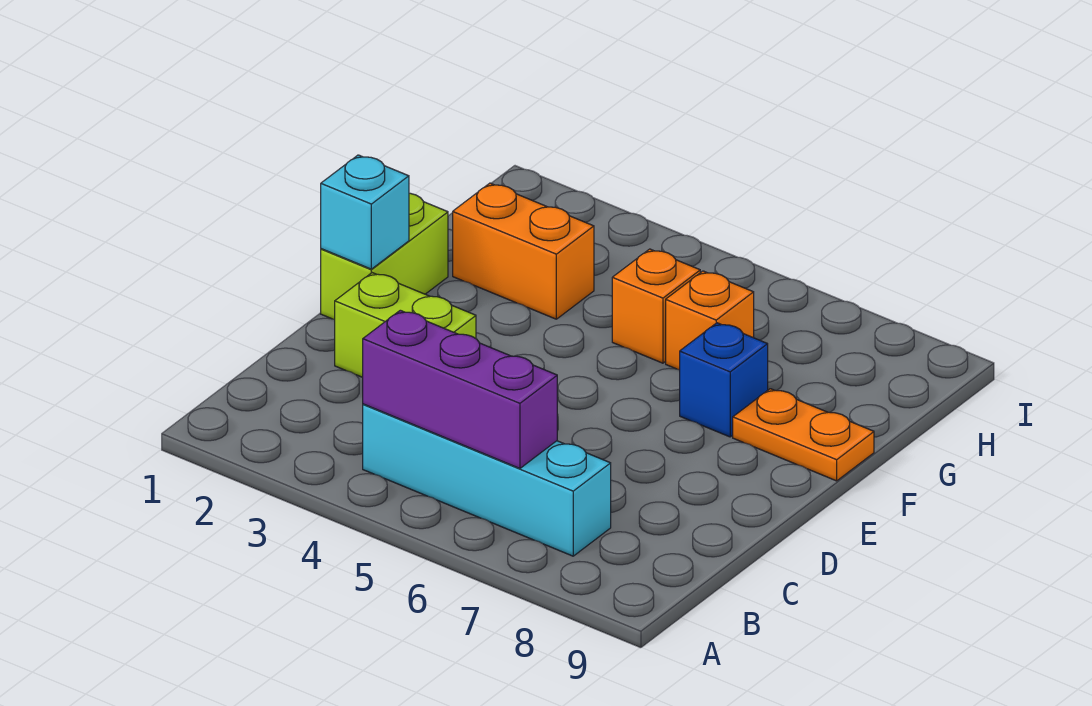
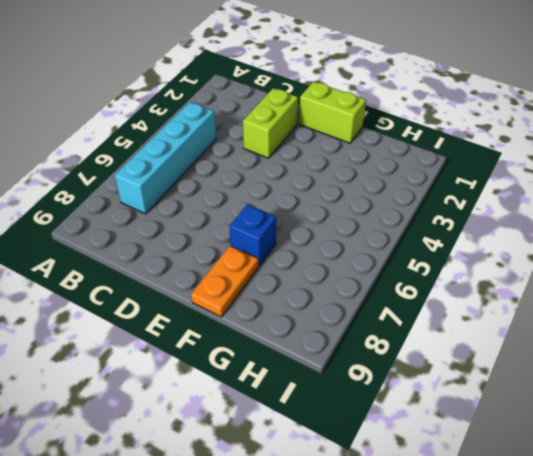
none -> orange brick G2:G3 level 1
none -> orange brick G5 level 1

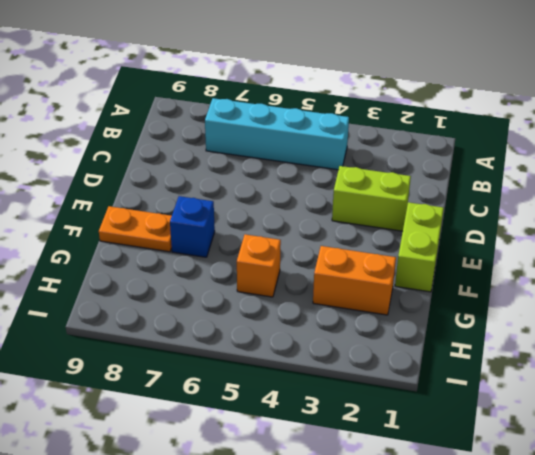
none -> orange brick G6 level 1
none -> purple brick B4:B6 level 2

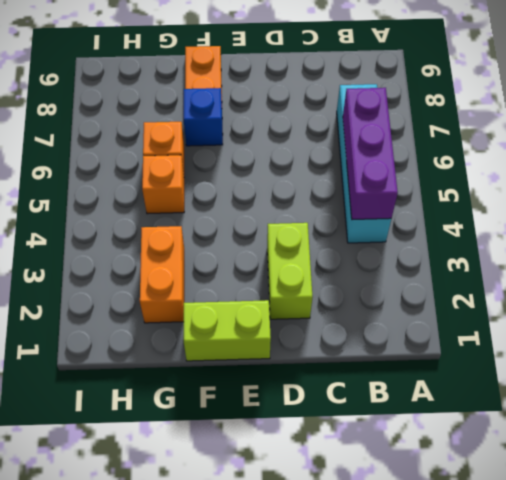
none -> cyan brick E1 level 2

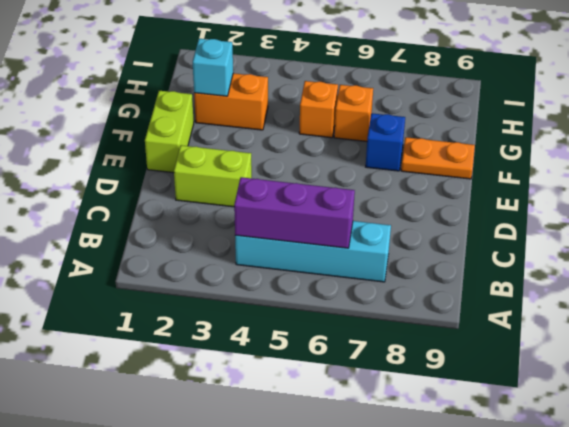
cyan brick G2 level 2 -> cyan brick E1 level 2

